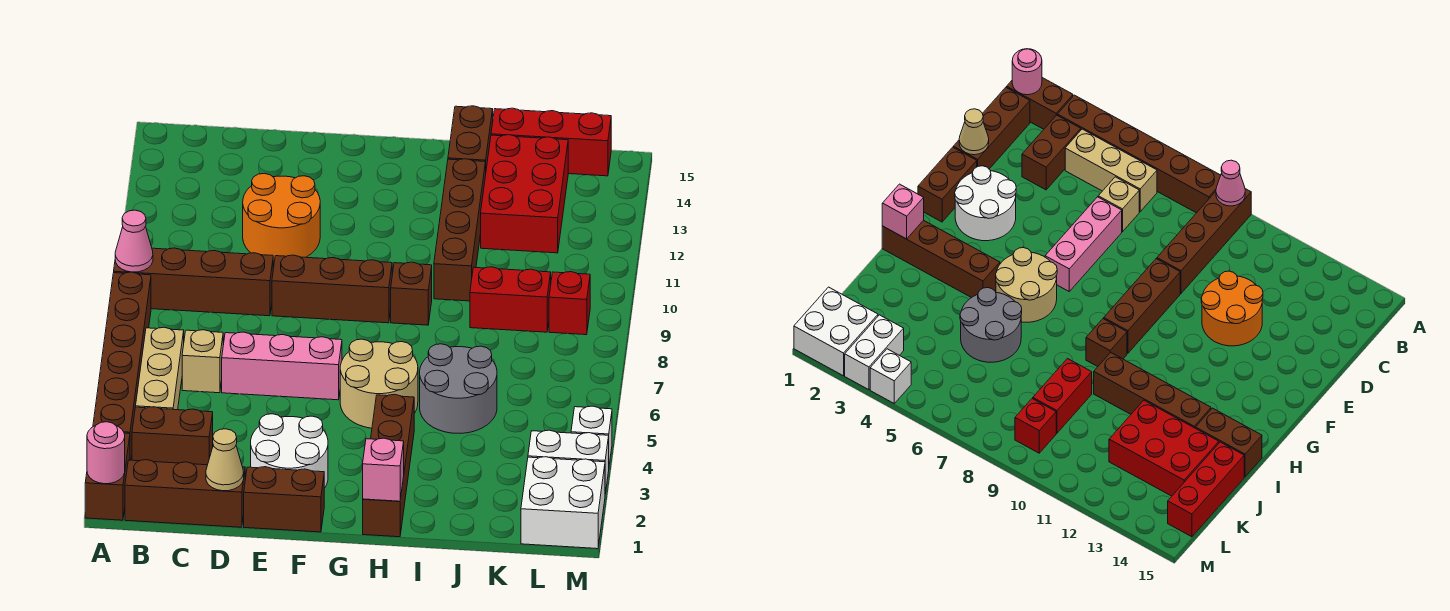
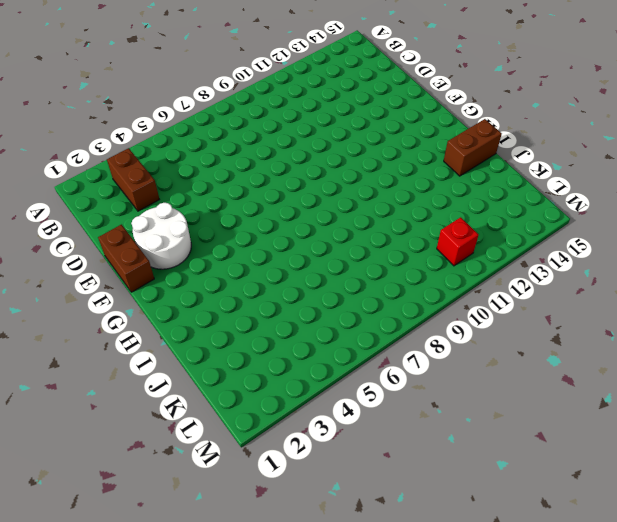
red brick L11 level 1 -> red brick L9 level 1
none -> brown brick A1:A2 level 1
none -> brown brick A3:A8 level 1
none -> brown brick A9:D9 level 1

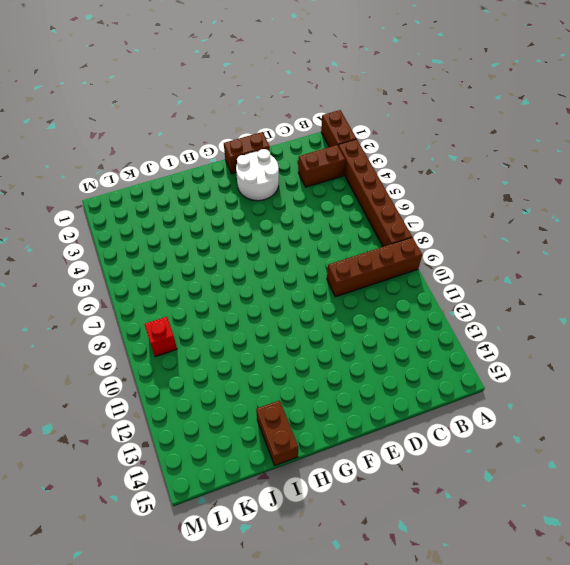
none -> brown brick B1:D1 level 1
none -> tan brick B4:B6 level 1
none -> tan brick C6 level 1

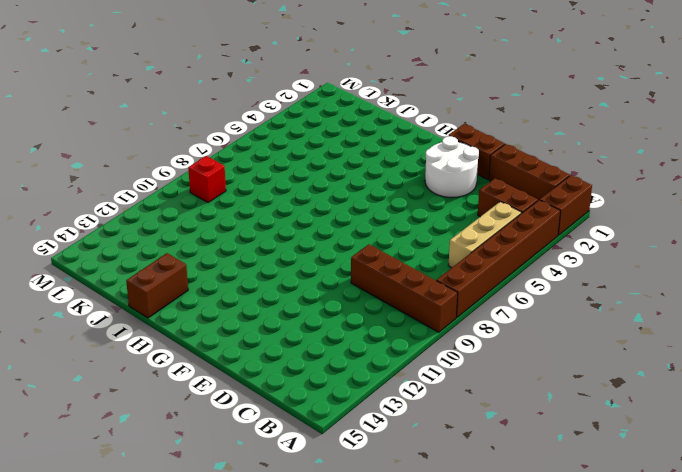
none -> tan brick C6 level 1
none -> pink brick D6:F6 level 1
none -> orange round brick D11:E12 level 1

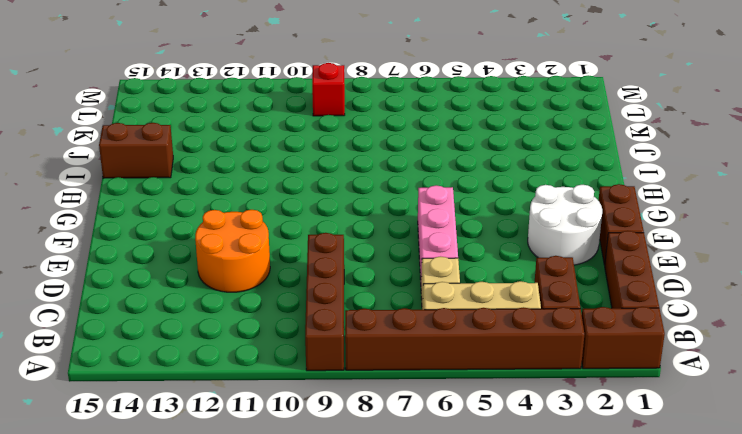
none -> brown brick E9:G9 level 1
none -> tan round brick G5:H6 level 1
none -> brown brick H1:H4 level 1

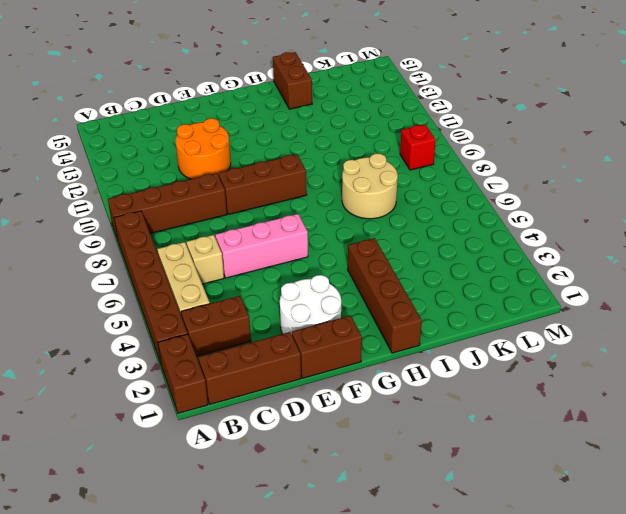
tan round brick I7:J8 level 1 -> tan round brick G5:H6 level 1
none -> brown brick H9 level 1
none -> grey round brick I5:J6 level 1
none -> brown brick I10:I13 level 1

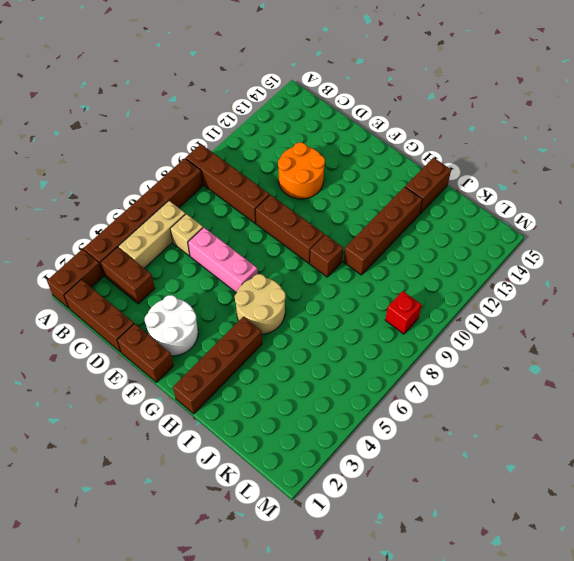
none -> grey round brick I5:J6 level 1
none -> red brick J9:K9 level 1
none -> red brick J12:K14 level 1

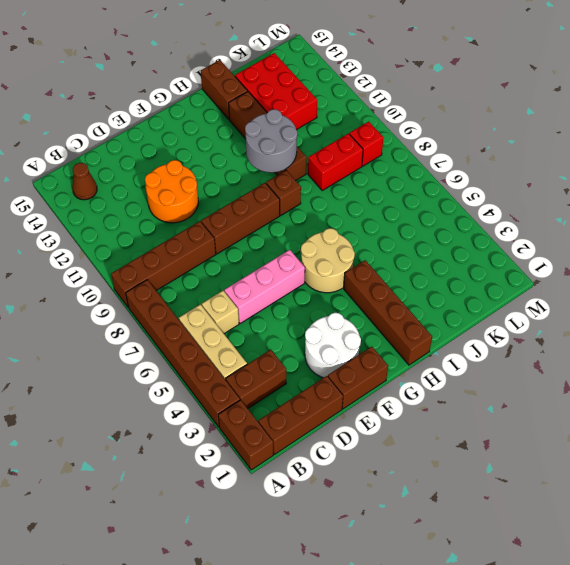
brown cone B14 level 1 -> none
grey round brick H10:I11 level 2 -> grey round brick I5:J6 level 1
none -> red brick J15:L15 level 1
none -> white brick L1:M2 level 1
none -> white brick L3:M3 level 1

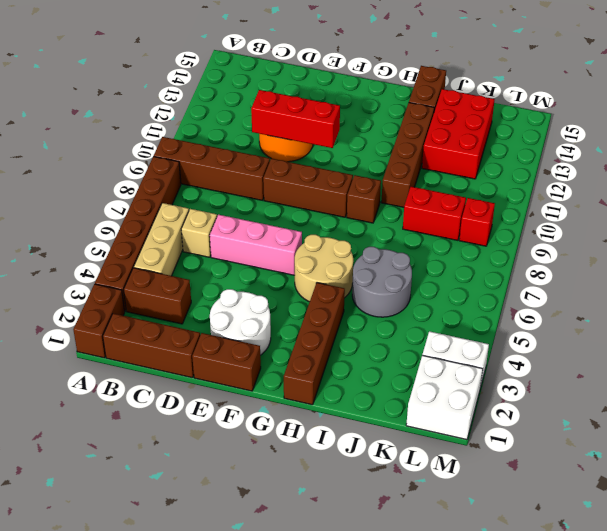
red brick D11:F11 level 2 -> red brick J15:L15 level 1
none -> white brick M4 level 1
none -> pink round brick A1 level 2
none -> pink cone A9 level 2

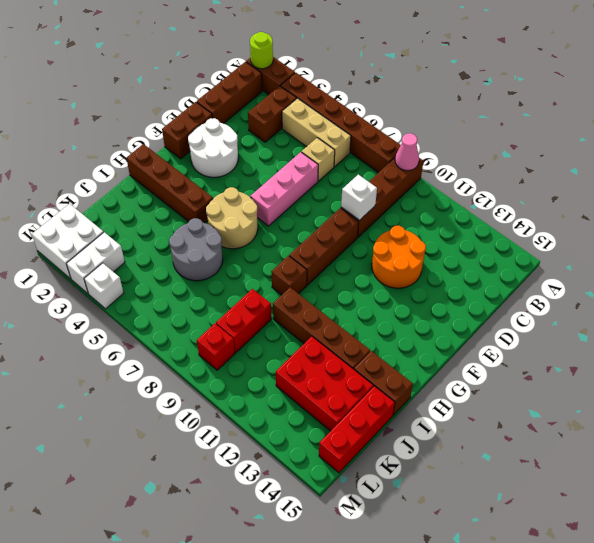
lime round brick A1 level 2 -> pink round brick A1 level 2
white brick D9 level 2 -> none
none -> tan cone D1 level 2
none -> pink brick H1 level 2

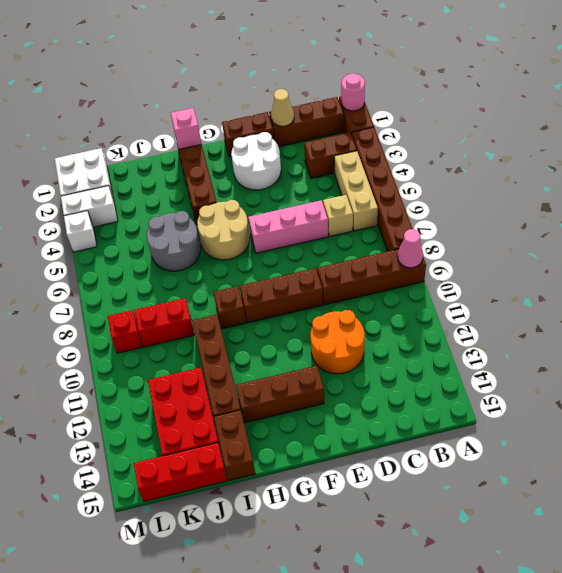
brown brick F13:H13 level 1 -> none

